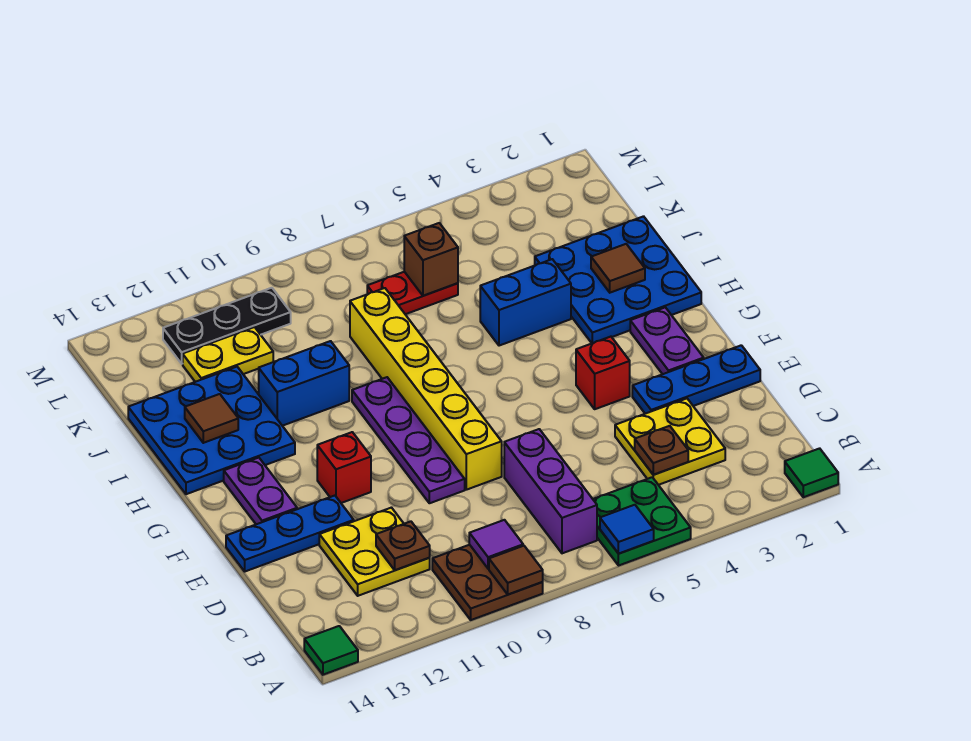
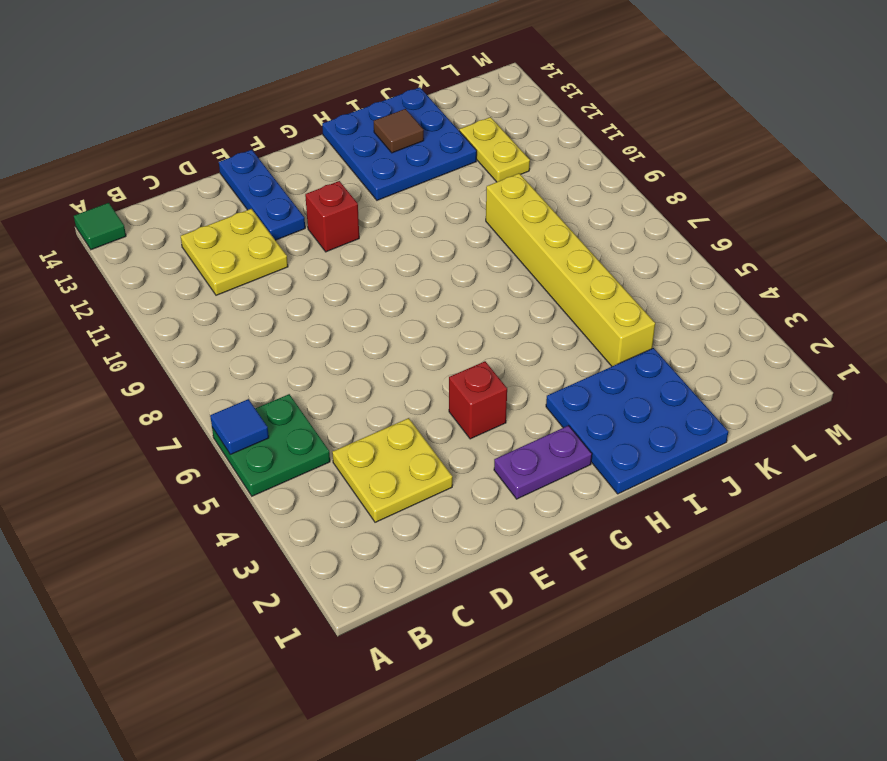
yellow brick J4:J9 level 1 -> yellow brick E8:J8 level 1
none -> green tile A1 level 1
none -> brown plate A9:B10 level 1
none -> purple brick B7:D7 level 1
none -> blue plate E1:E3 level 1

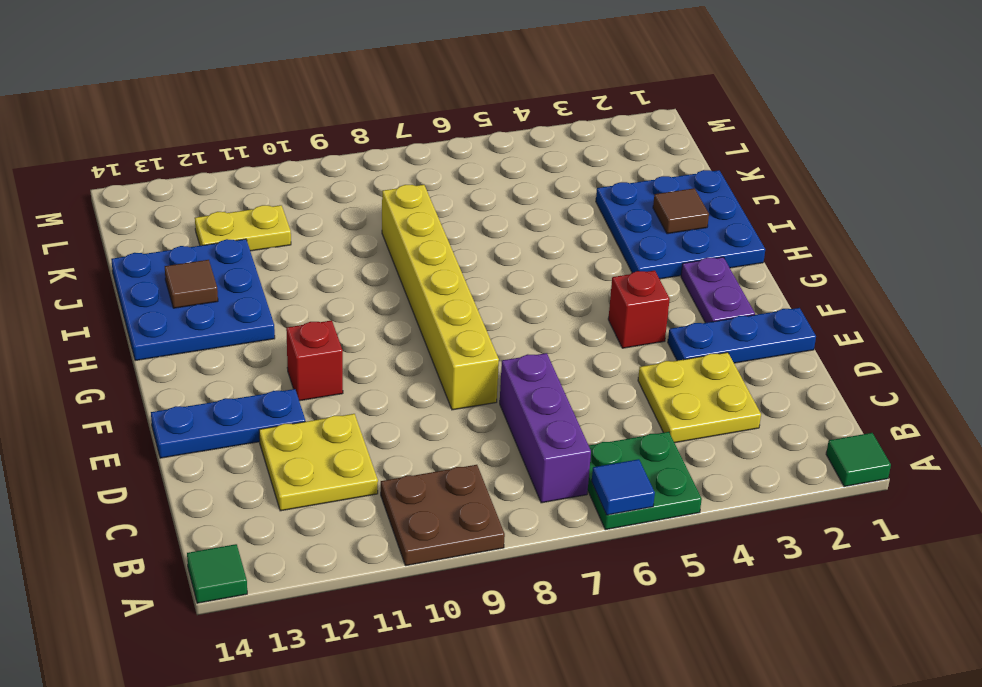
none -> purple plate E9:H9 level 1
none -> purple plate F13:G13 level 1
none -> blue brick I4:I5 level 1
none -> blue brick I10:I11 level 1

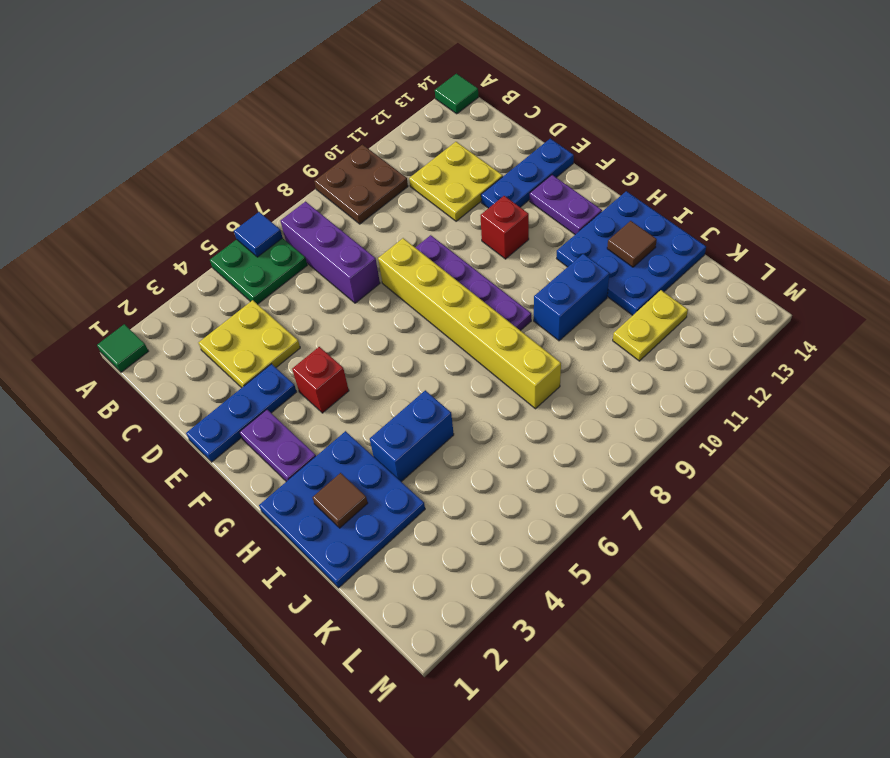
none -> red plate K6:K7 level 1
none -> black plate L10:L12 level 1
none -> brown tile A9 level 2
none -> purple tile B9 level 2

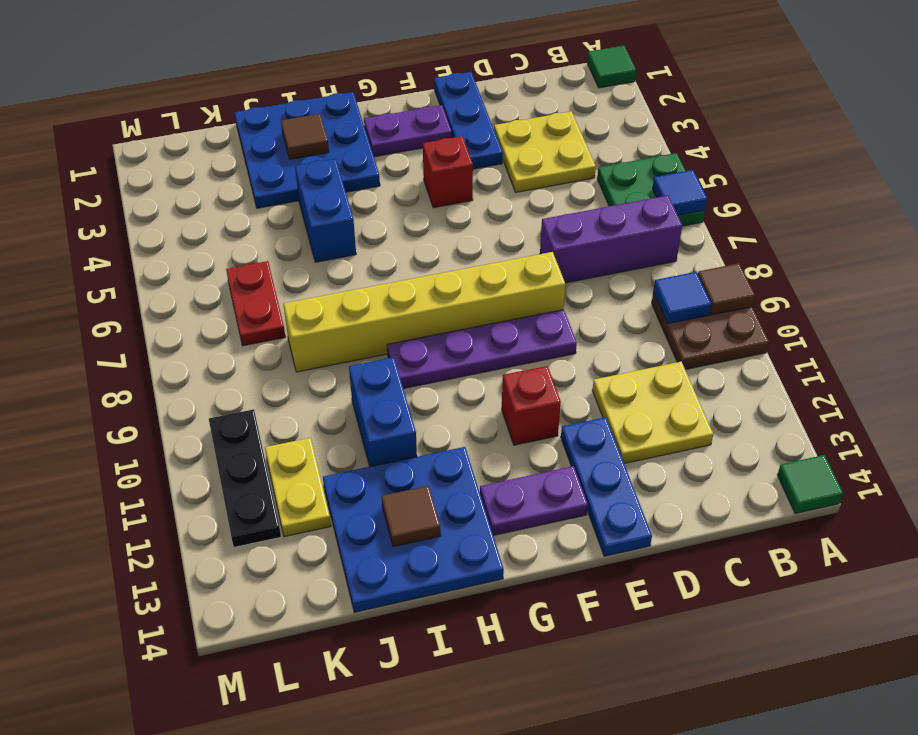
blue tile B9 level 2 -> purple tile B9 level 2
none -> brown plate C4 level 2
none -> brown plate C11 level 2
none -> brown brick K6 level 2

